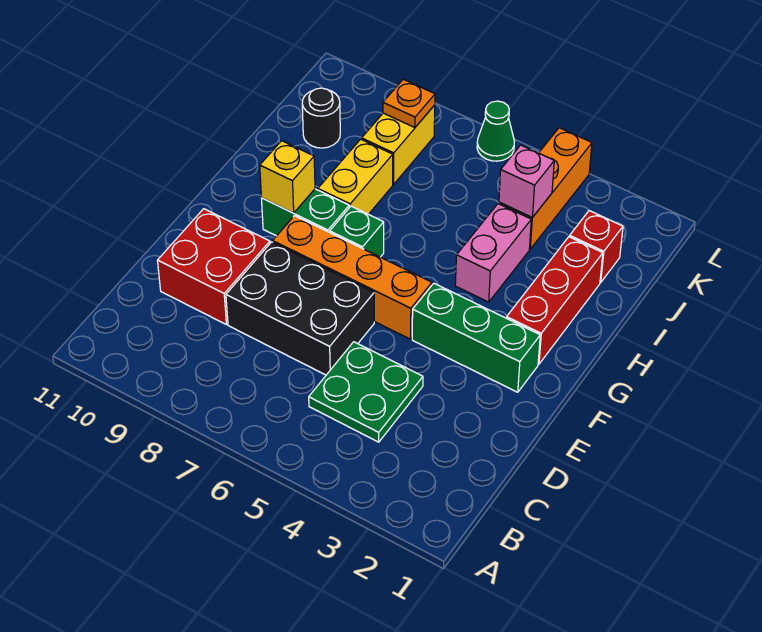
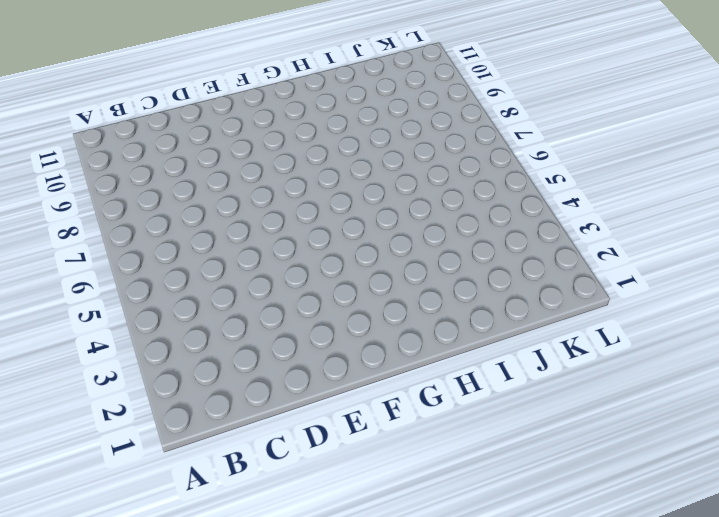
none -> green plate C4:D5 level 1
none -> black brick D6:E8 level 1
none -> red brick D9:E10 level 1

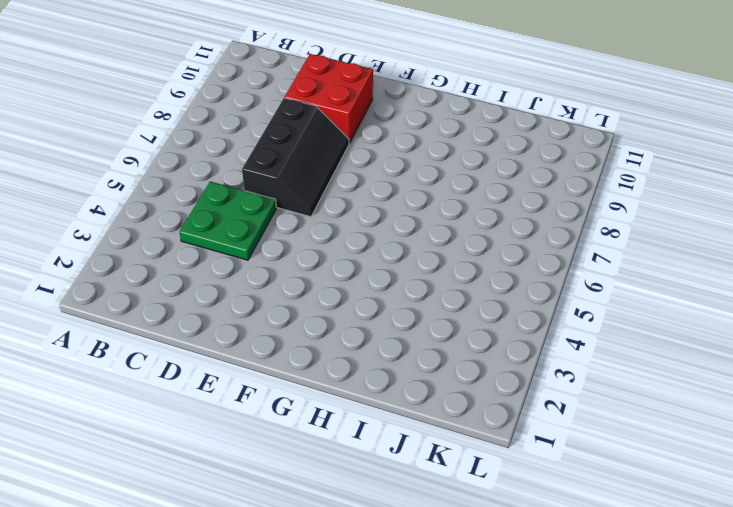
black slope D6:E8 level 1 top D -> black brick D6:E8 level 1
none -> green brick F2:F4 level 1
none -> orange brick F5:F8 level 1
none -> red brick G2:I2 level 1

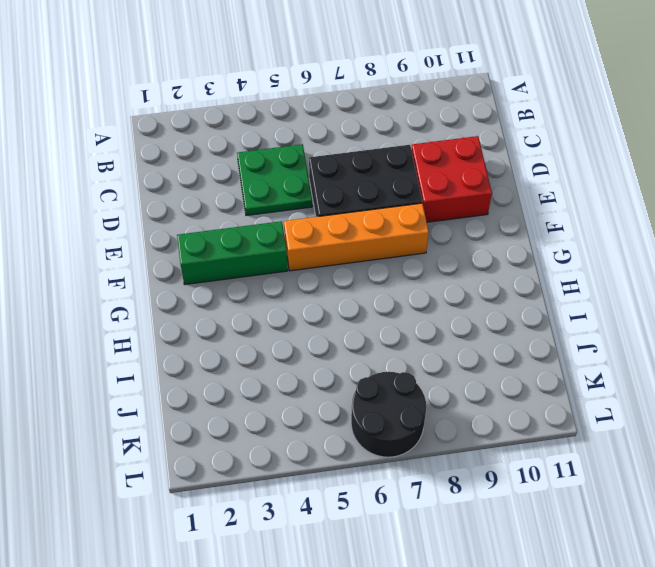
black round brick K6:L7 level 1 -> green cone L6 level 1
none -> red brick G2:I2 level 1
none -> green brick G7 level 1
none -> green brick G8:G9 level 1

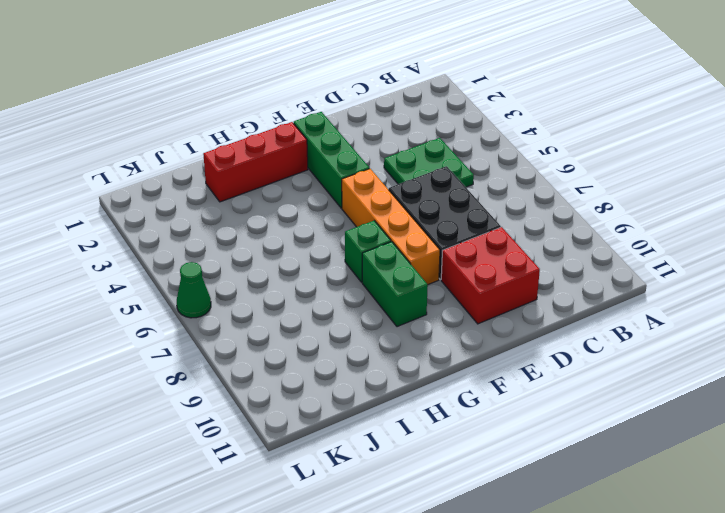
none -> pink brick H4:I4 level 1
none -> yellow brick H8:I8 level 1
none -> red brick J2 level 1

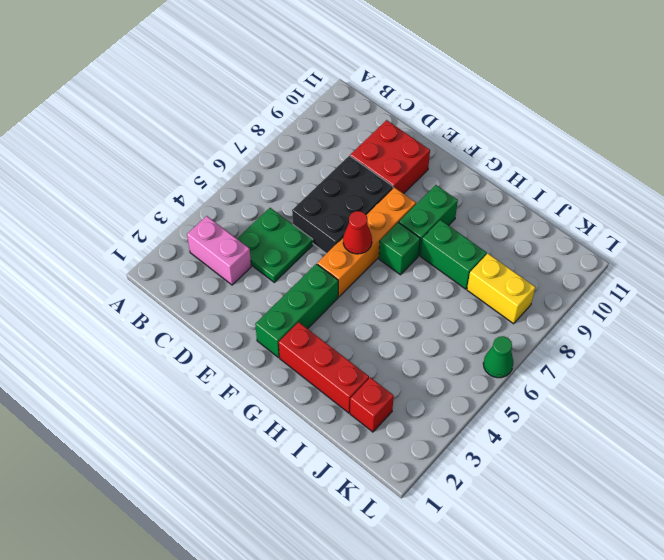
pink brick B3:C3 level 1 -> pink brick H4:I4 level 1
red cone F6 level 2 -> none
green brick H8:I8 level 1 -> yellow brick H8:I8 level 1
none -> orange brick J4:L4 level 1
none -> black round brick J10 level 1
none -> yellow brick G9 level 2

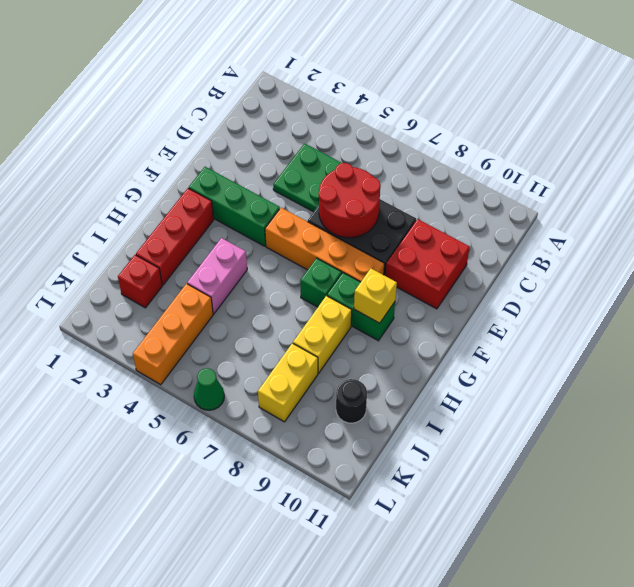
red round brick D6:E7 level 2 -> none
none -> pink brick J4 level 2
none -> orange plate K8 level 2

